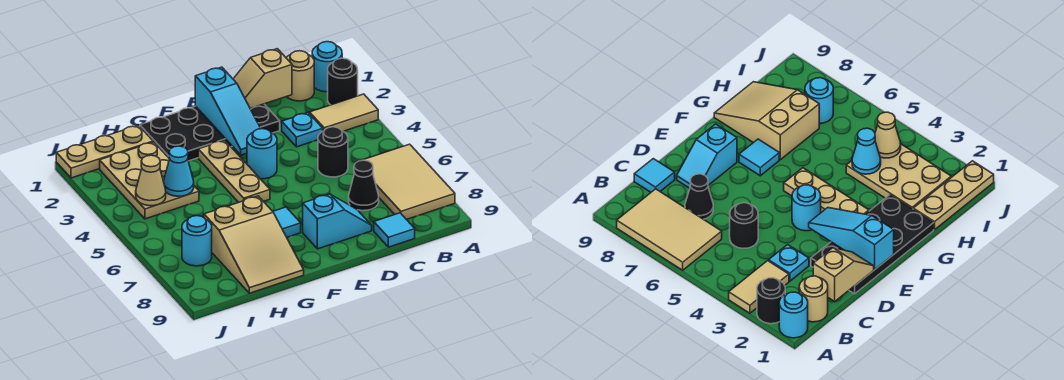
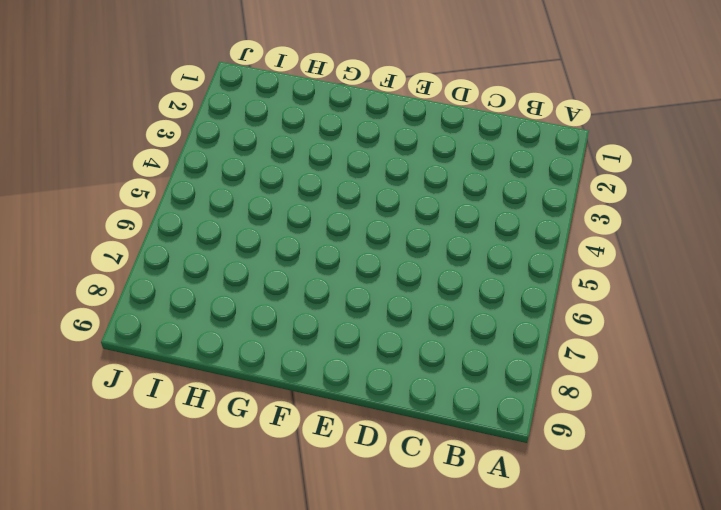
none -> cyan round brick A1 level 1
none -> black round brick A2 level 1
none -> tan tile A3:B3 level 1

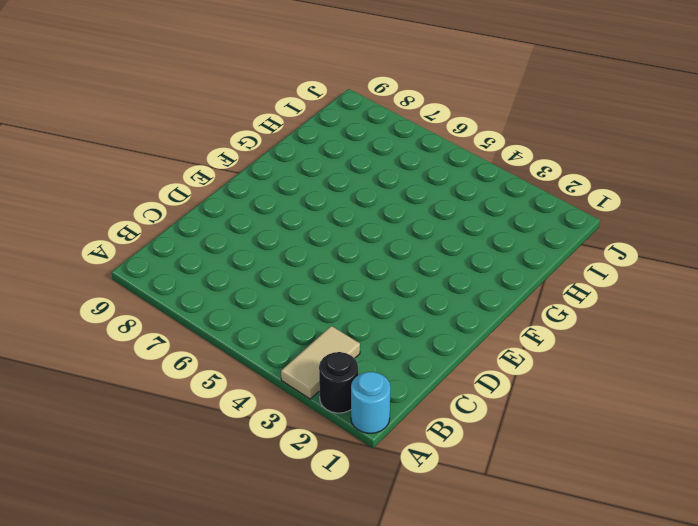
none -> tan tile A6:B8 level 1
none -> tan round brick B1 level 1
none -> cyan plate C3 level 1

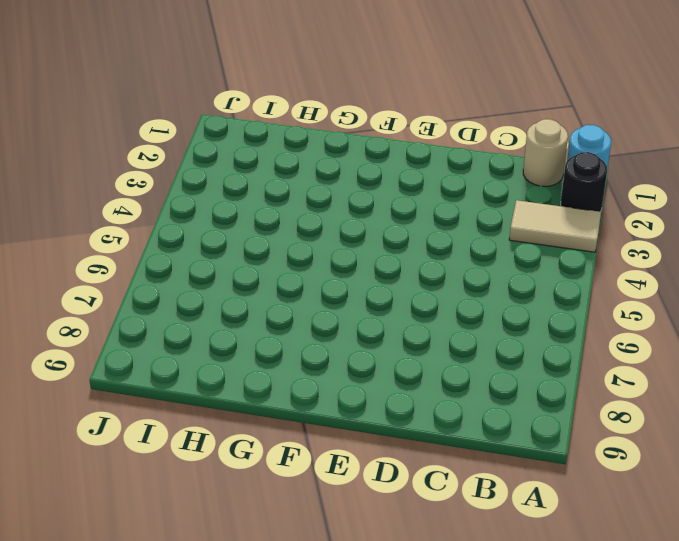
none -> tan tile A6:B8 level 1
none -> cyan plate C3 level 1
none -> black round brick C5 level 1

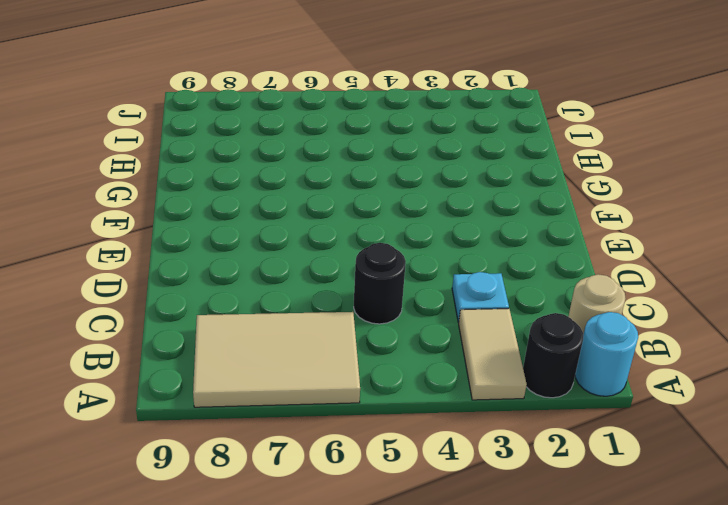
none -> black cone C7 level 1
none -> cyan tile C9 level 1
none -> black plate D1:G2 level 1

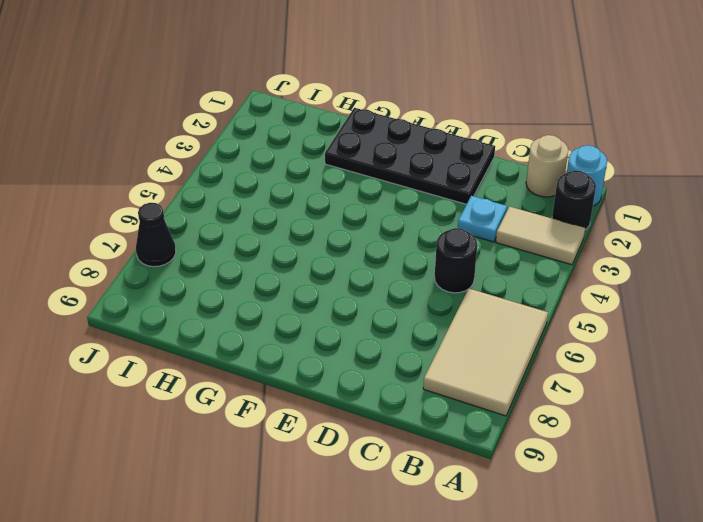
black cone J7 level 1 -> black cone C7 level 1
none -> cyan tile C9 level 1
none -> cyan slope D8:E8 level 1 top E
none -> cyan round brick E4 level 1

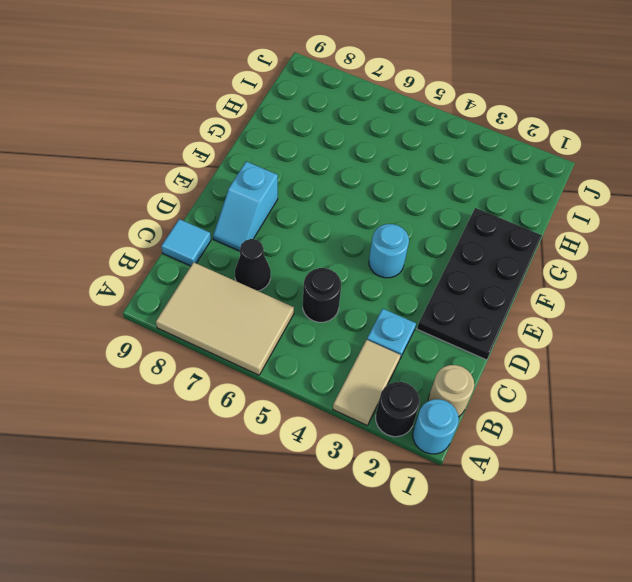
none -> tan plate F3:F5 level 1
none -> cyan tile F7 level 1
none -> tan slope G7:H9 level 1 top 7

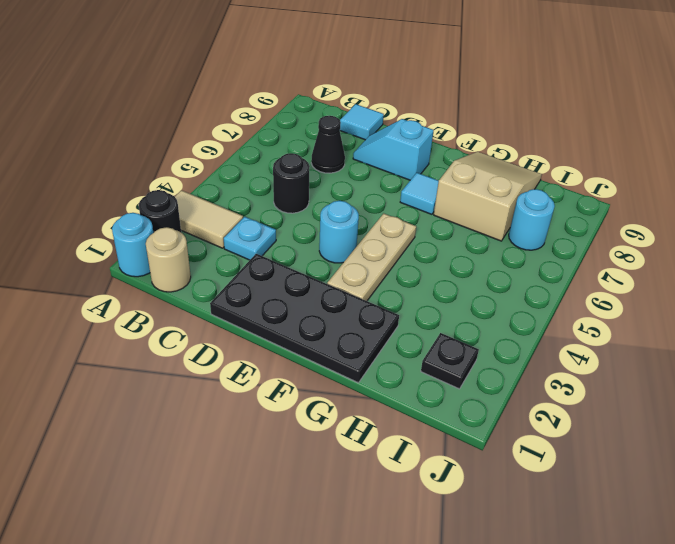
black plate I2 level 1 -> tan plate H2:I4 level 1
none -> tan tile A6:B8 level 1
none -> tan plate H1:J1 level 1
none -> tan slope C1:D1 level 2 top C

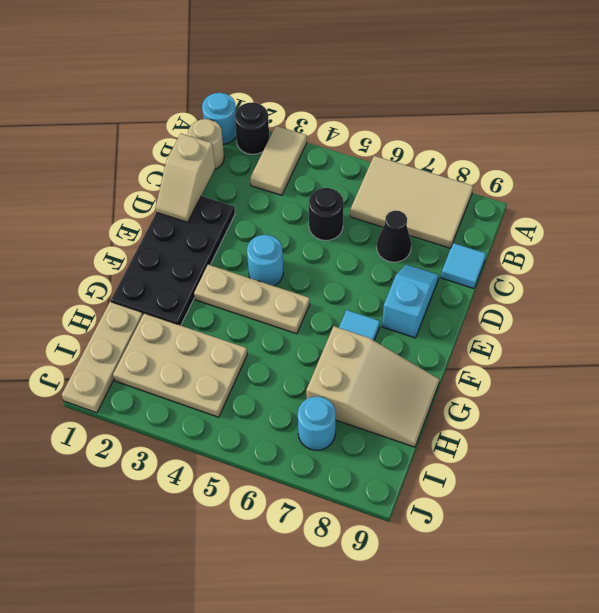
none -> cyan plate C3 level 1
none -> cyan slope E1:E3 level 2 top 1
none -> cyan cone H4 level 2

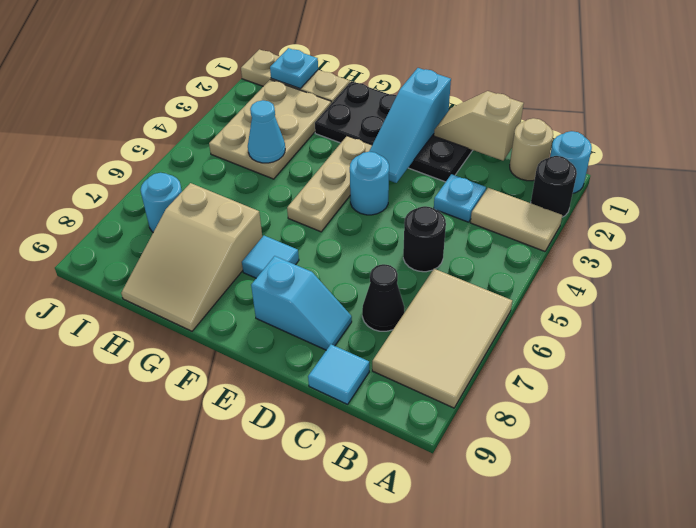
cyan plate I1 level 2 -> none
none -> tan cone I4 level 2

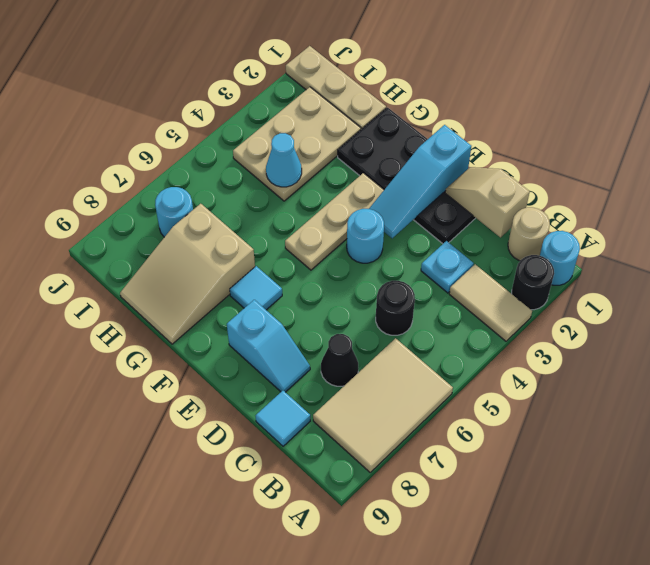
none -> tan cone I4 level 2

